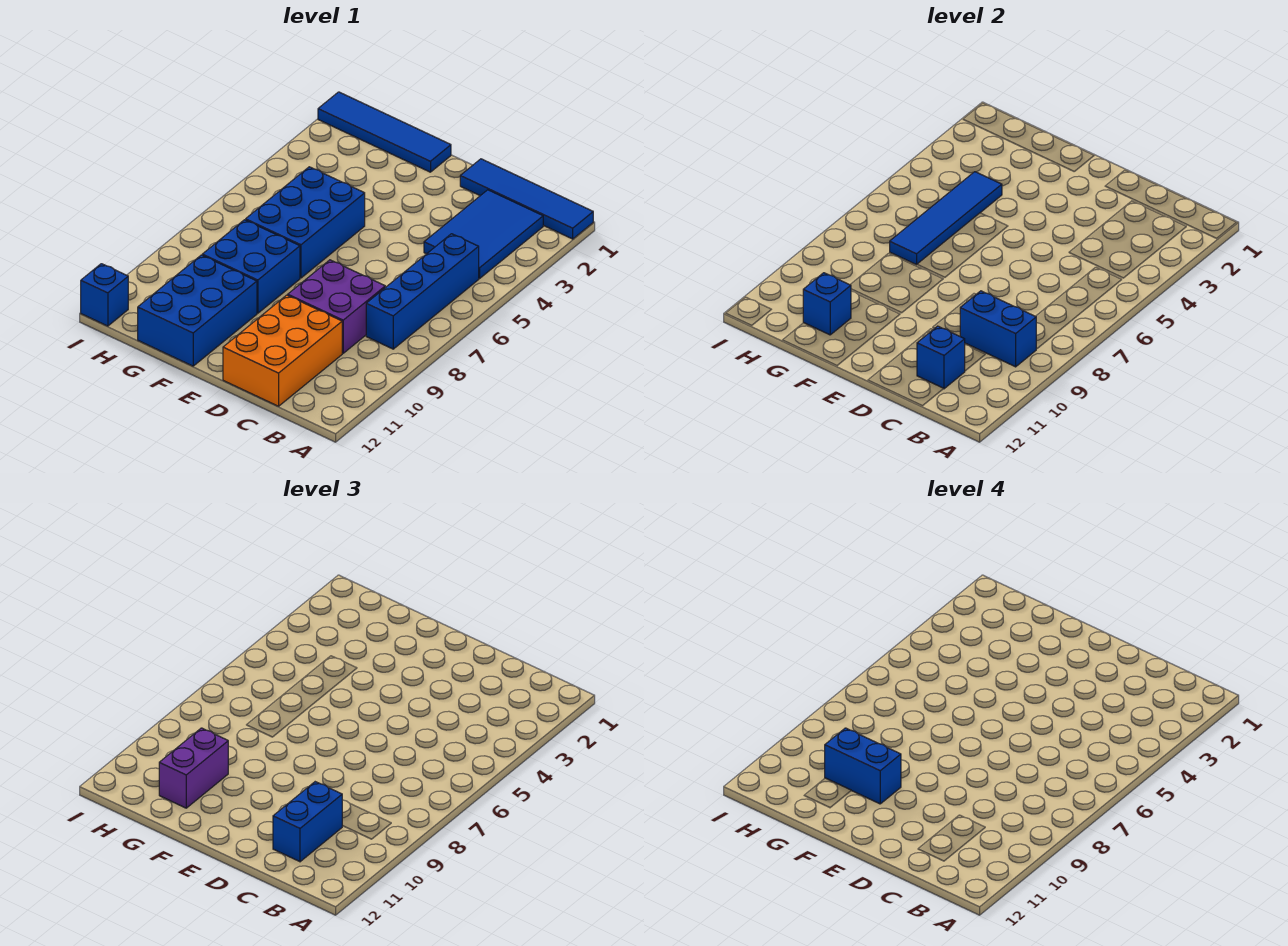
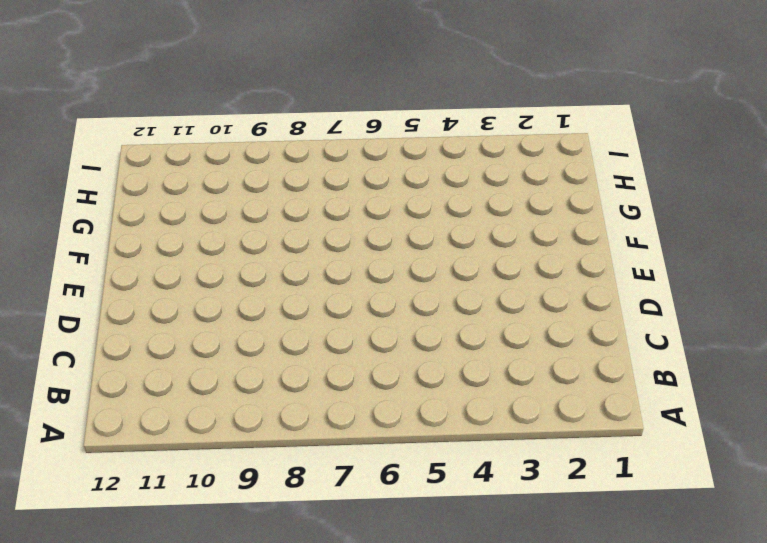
none -> blue tile A1:D1 level 1
none -> blue tile B2:C4 level 1
none -> blue brick B5:B8 level 1

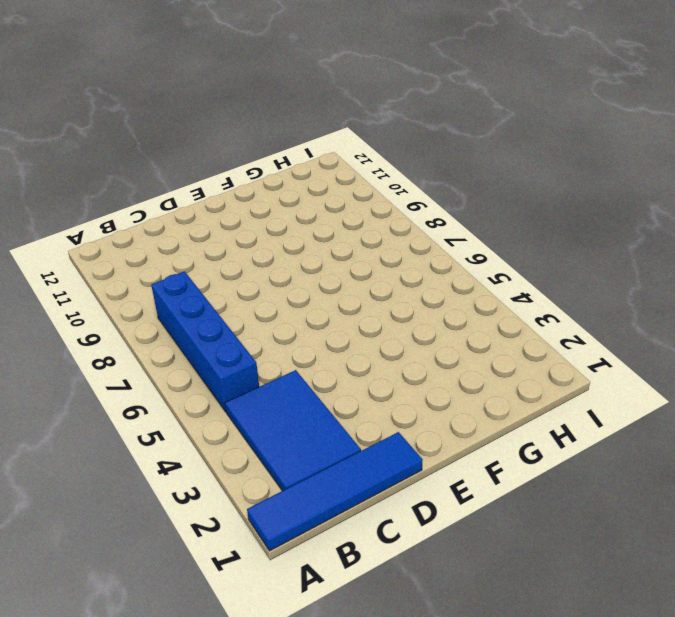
none -> purple brick C8:D9 level 1
none -> orange brick C10:D12 level 1
none -> blue tile F1:I1 level 1

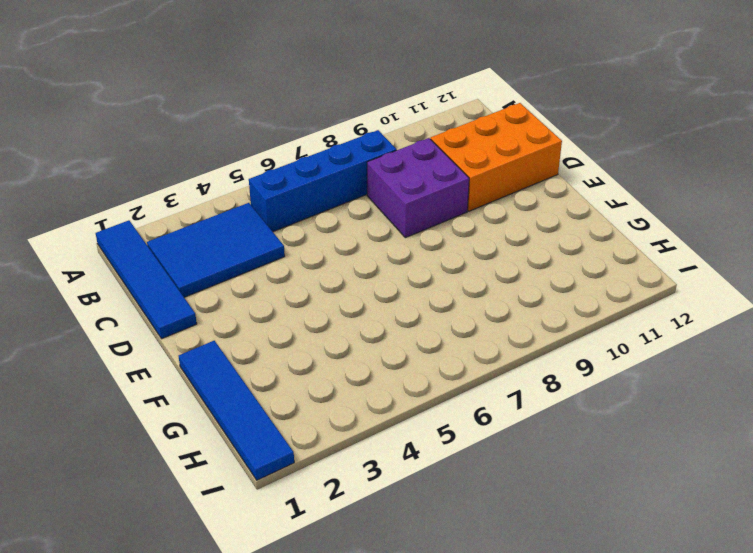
none -> blue brick F5:G7 level 1
none -> blue brick F8:G9 level 1
none -> blue brick F10:G12 level 1

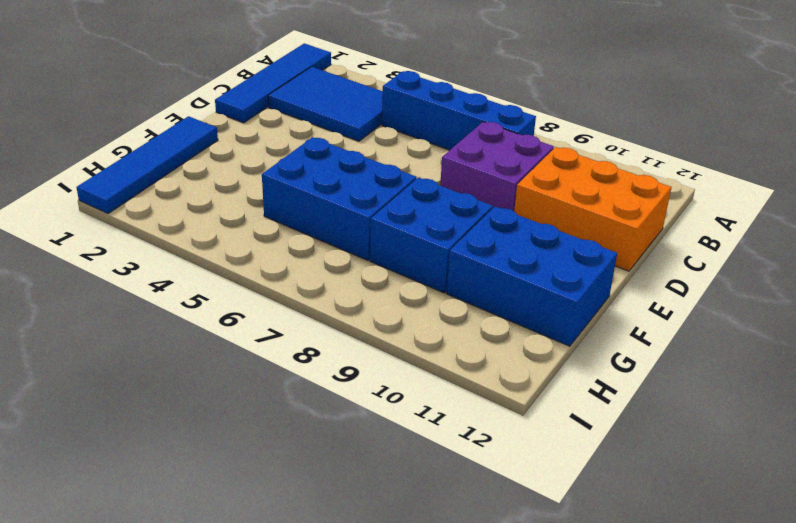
none -> blue brick I12 level 1
none -> blue brick B9:C9 level 2
none -> blue brick C11 level 2

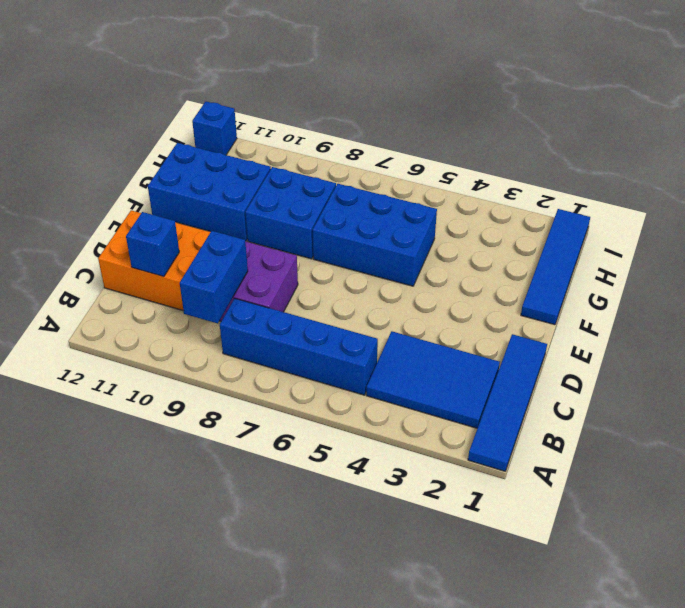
none -> blue tile G4:G7 level 2
none -> blue brick G11 level 2
none -> blue brick C10:C11 level 3

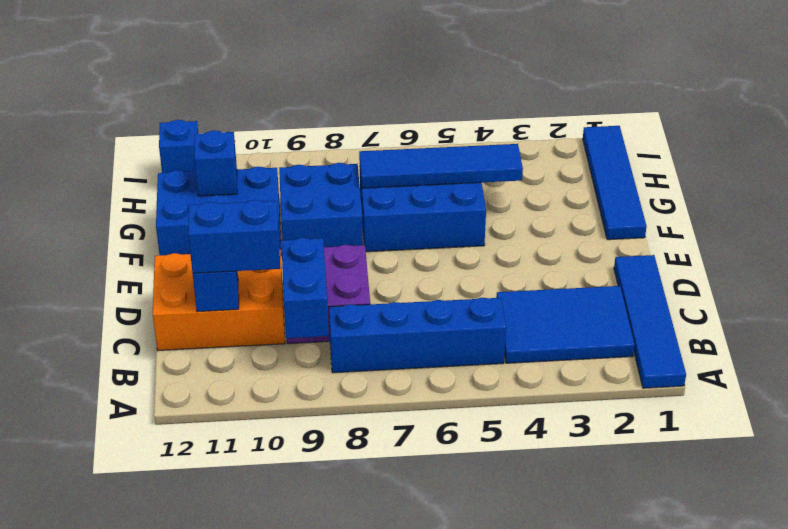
none -> purple brick G10:G11 level 3
none -> blue brick F10:G10 level 4

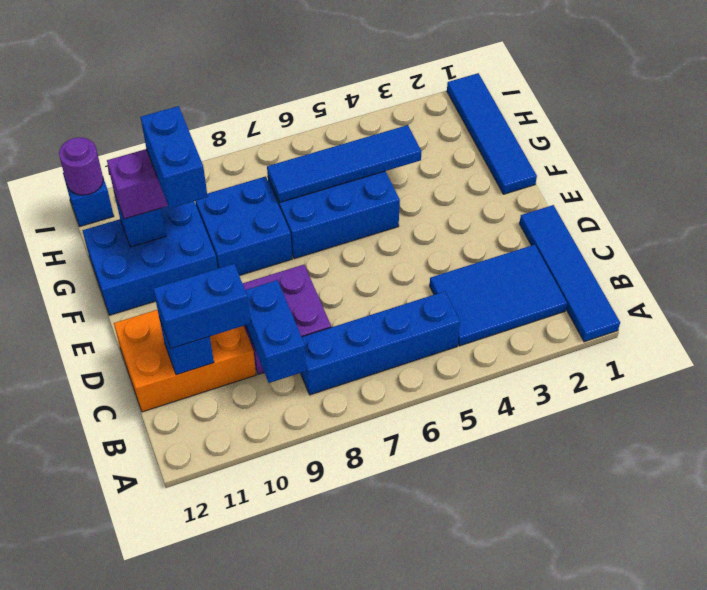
purple round brick I12 level 2 -> none

